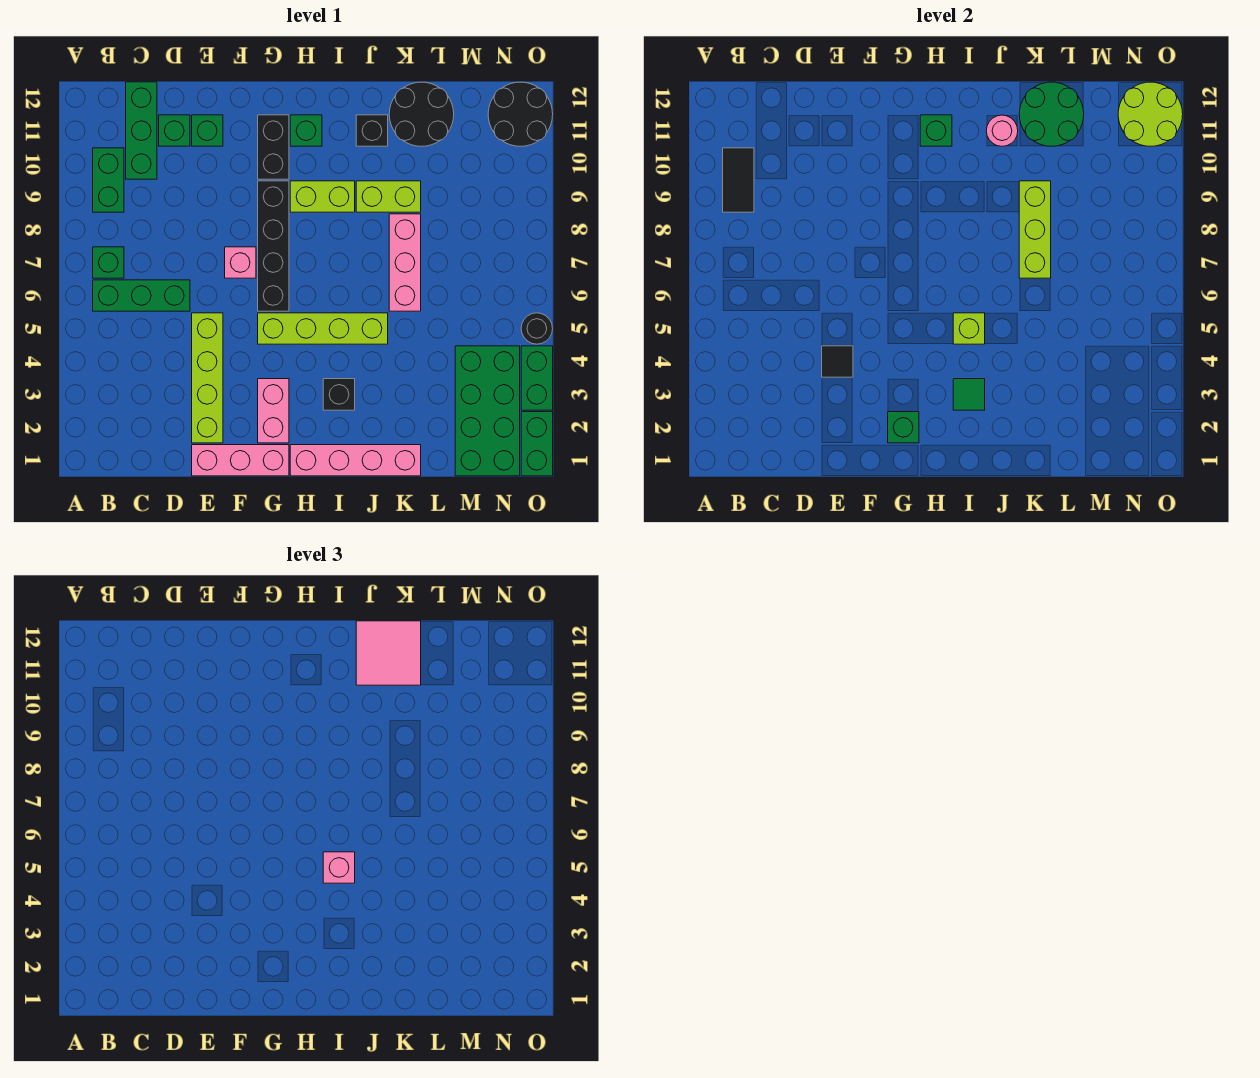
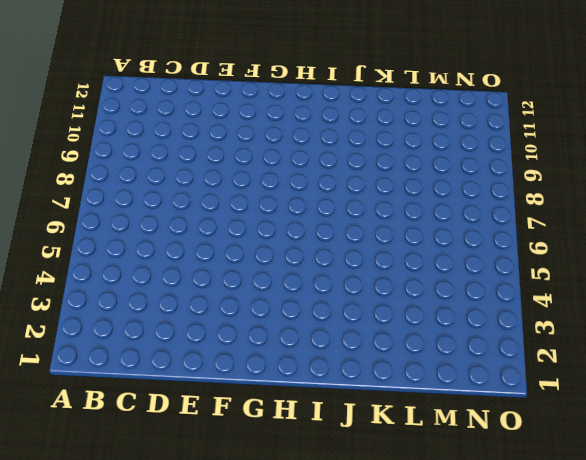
none -> green brick B6:D6 level 1
none -> green brick B7 level 1
none -> green brick B9:B10 level 1
none -> green brick C10:C12 level 1

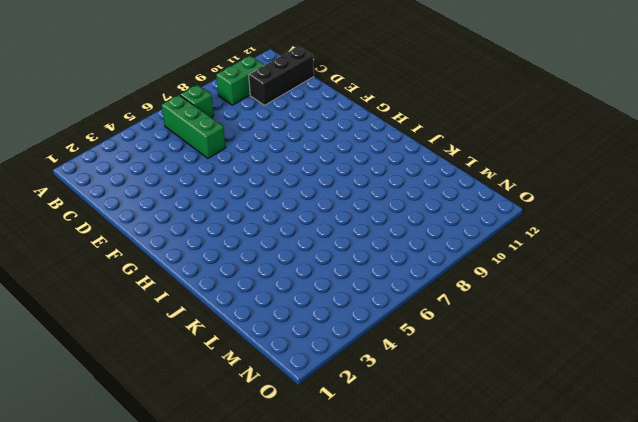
black brick C10:C12 level 1 -> green brick C10:C12 level 1
none -> green brick D11 level 1
none -> pink brick E1:G1 level 1
none -> lime brick E2:E5 level 1
none -> green brick E11 level 1

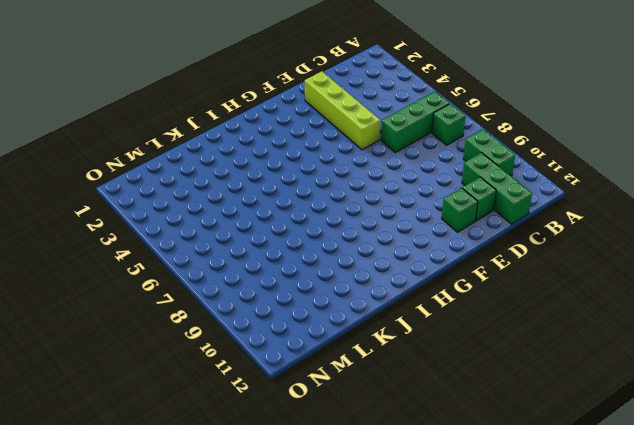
none -> pink brick E1:G1 level 1
none -> pink brick F7 level 1
none -> pink brick G2:G3 level 1
none -> lime brick G5:J5 level 1

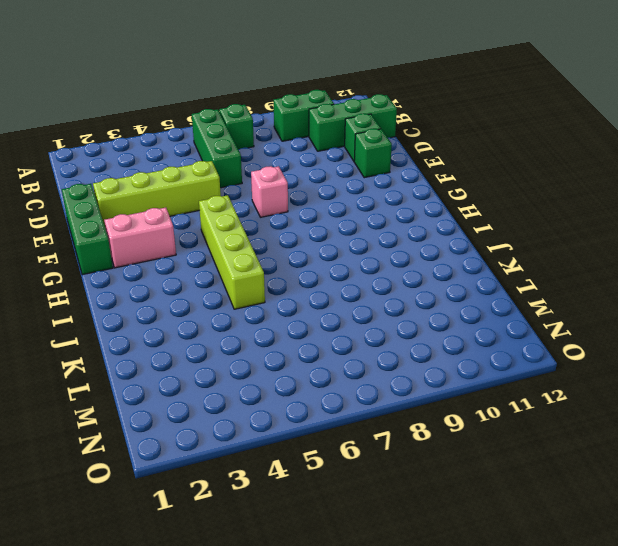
green brick E1:G1 level 1 -> pink brick E1:G1 level 1
none -> black brick G6:G9 level 1
none -> black brick G10:G11 level 1
none -> pink brick H1:K1 level 1
none -> lime brick H9:I9 level 1

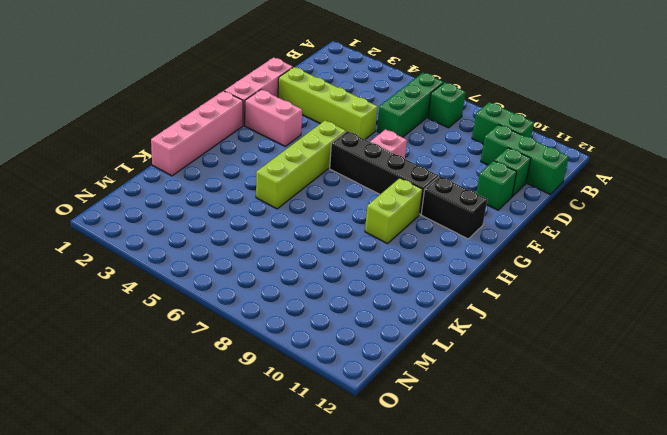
none -> green brick H11 level 1
none -> black brick I3 level 1
none -> lime brick J9:K9 level 1
none -> black brick J11 level 1

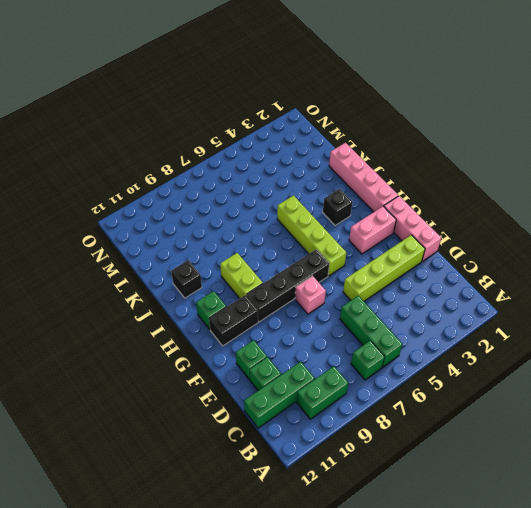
none -> lime brick J9:K9 level 1
none -> pink brick K6:K8 level 1
none -> black round brick K11:L12 level 1
none -> green brick M1:N4 level 1

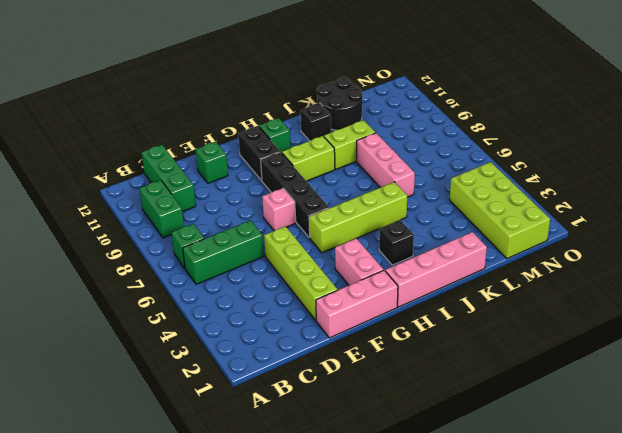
lime brick M1:N4 level 1 -> green brick M1:N4 level 1
none -> green brick D11 level 1
none -> black round brick N11:O12 level 1
none -> green brick O1:O2 level 1
none -> green brick O3:O4 level 1

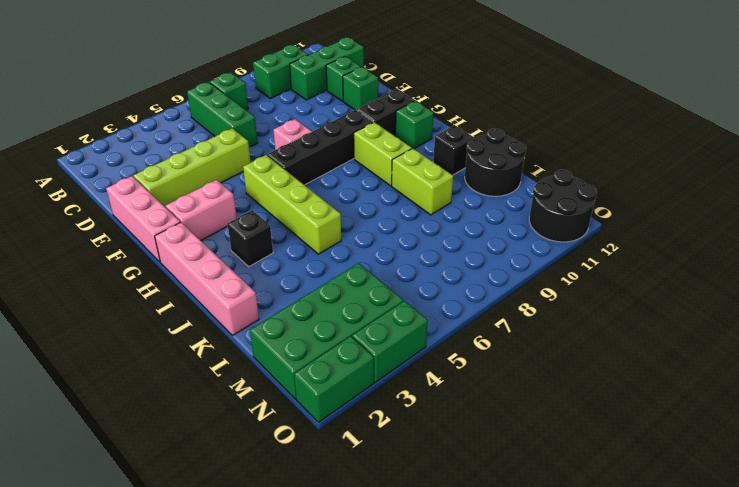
none -> pink brick K6:K8 level 1
none -> black round brick O5 level 1
none -> black tile B9:B10 level 2
none -> black tile E4 level 2

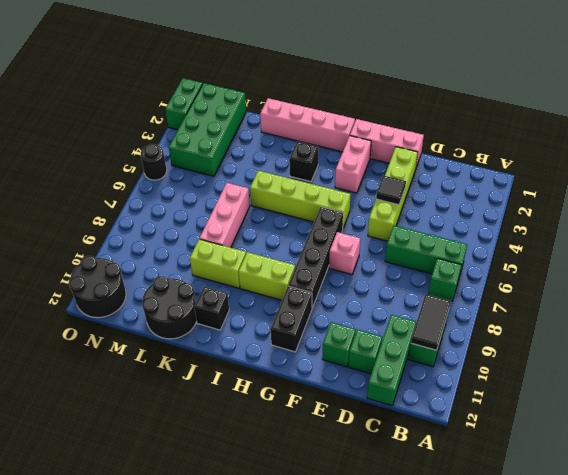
none -> green brick H11 level 1
none -> green brick O3:O4 level 1
none -> green brick G2 level 2
none -> green brick H11 level 2

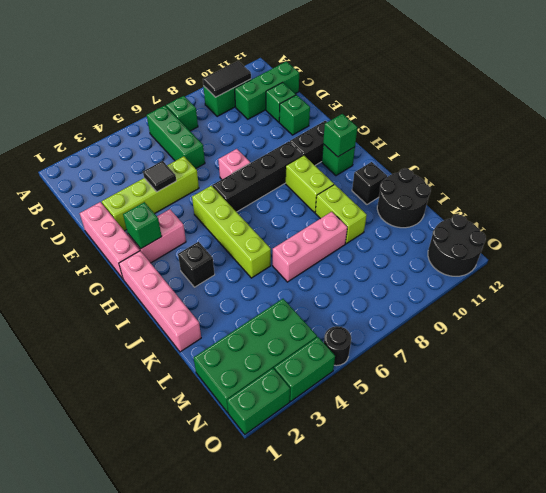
none -> green tile I3 level 2
none -> lime brick I5 level 2
none -> pink round brick J11 level 2
none -> lime brick K7:K9 level 2

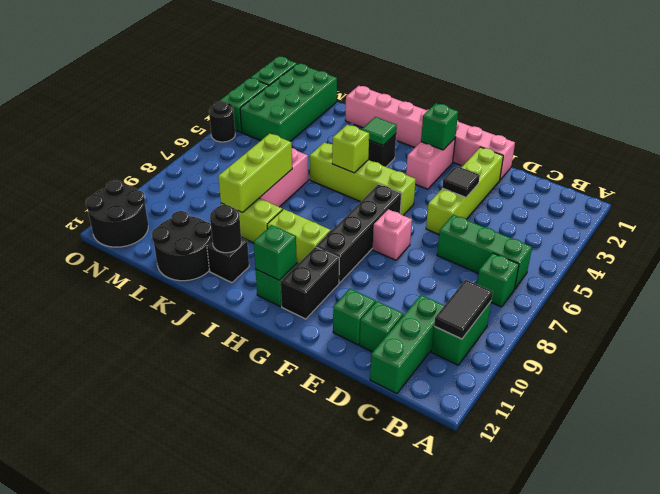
black round brick J11 level 2 -> pink round brick J11 level 2
none -> green round brick K11:L12 level 2
none -> lime round brick N11:O12 level 2
none -> pink brick I5 level 3
none -> pink tile J11:K12 level 3

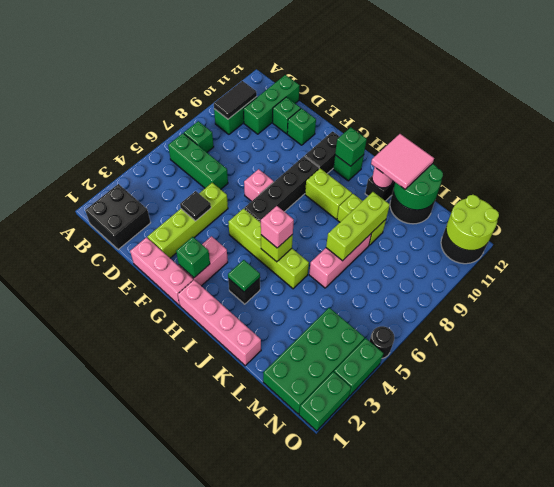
black brick B1:C2 level 1 -> none

